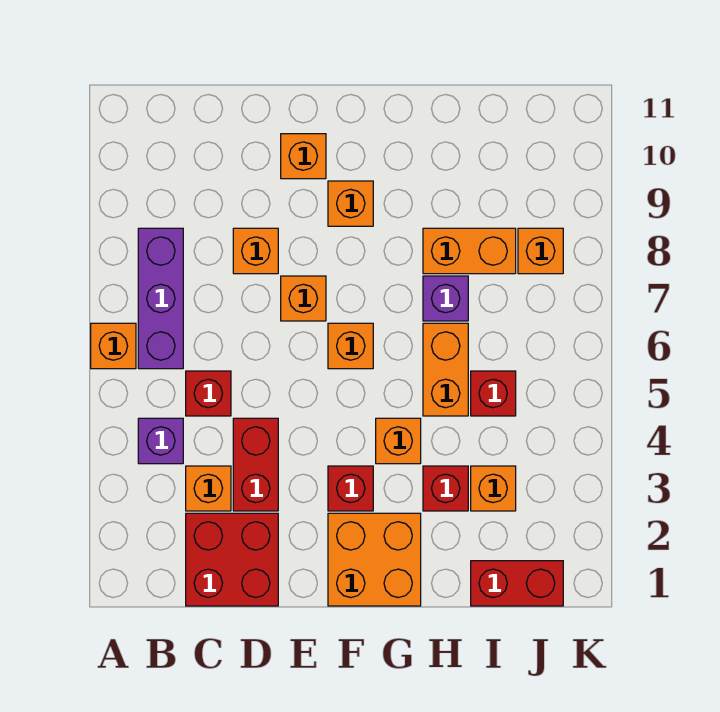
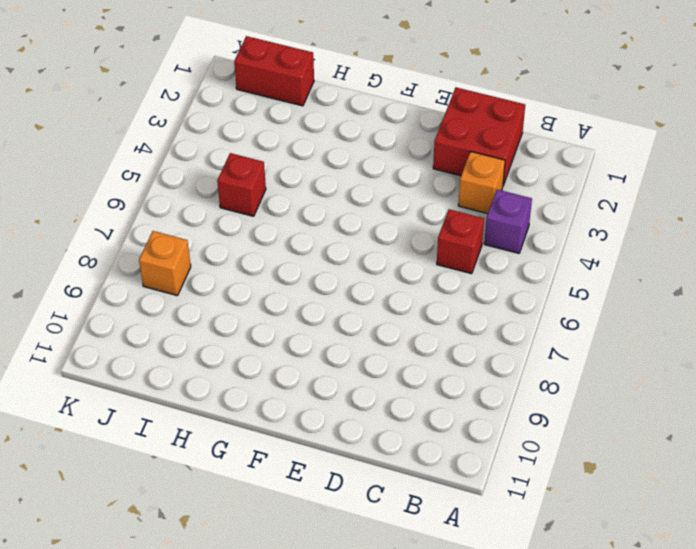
none -> orange brick A6 level 1
none -> purple brick B6:B8 level 1
none -> red brick D3:D4 level 1

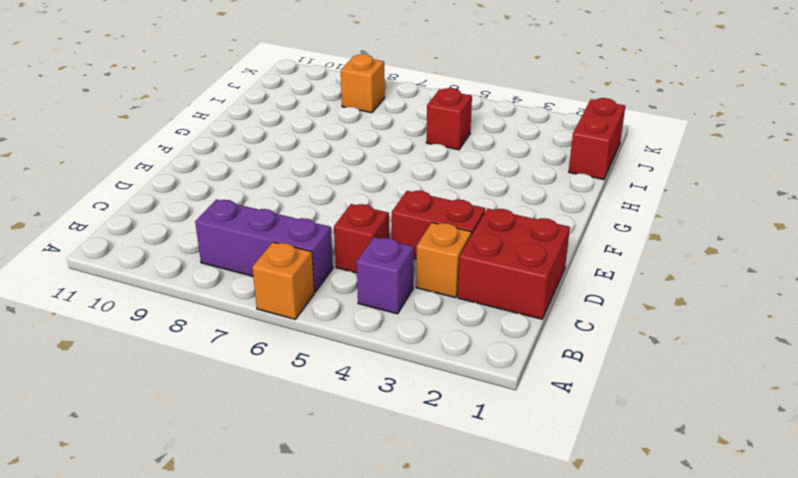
none -> orange brick D8 level 1
none -> orange brick E7 level 1
none -> orange brick E10 level 1

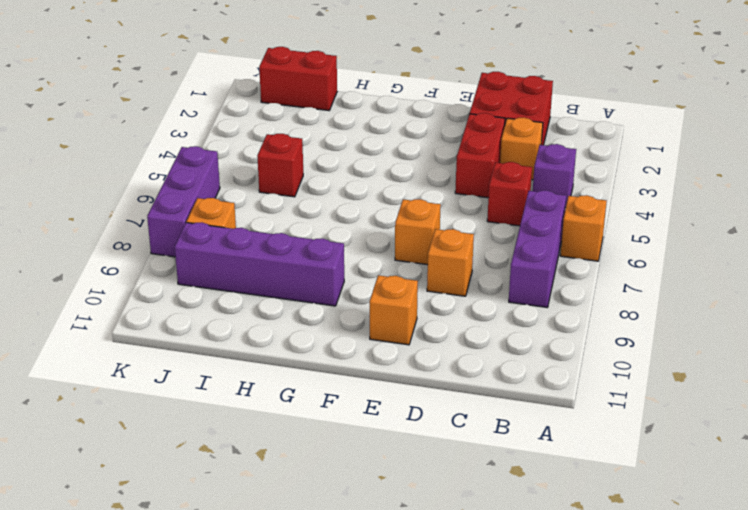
purple brick G9:J9 level 1 -> none
purple brick K6:K8 level 1 -> none
none -> orange brick F1:G2 level 1
none -> red brick F3 level 1
none -> orange brick F6 level 1

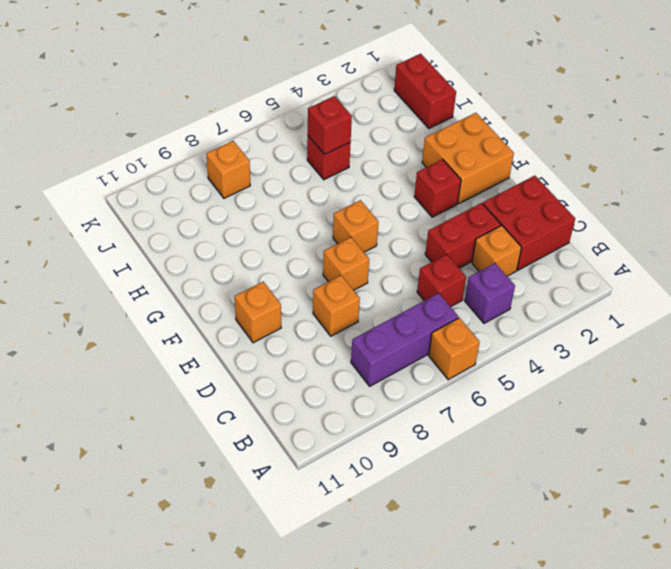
red brick I5 level 2 -> red brick H3 level 1
none -> orange brick F9 level 1
none -> orange brick G4 level 1
none -> orange brick H5:H6 level 1

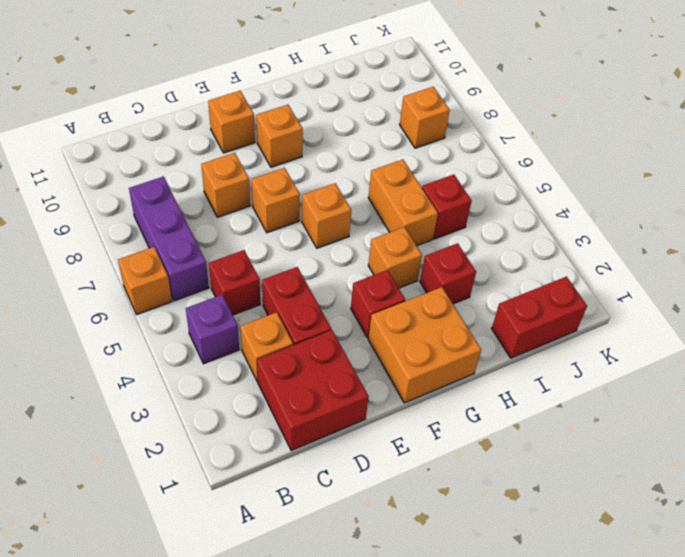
none -> purple brick H7 level 1
none -> orange brick H8:I8 level 1
none -> orange brick I3 level 1

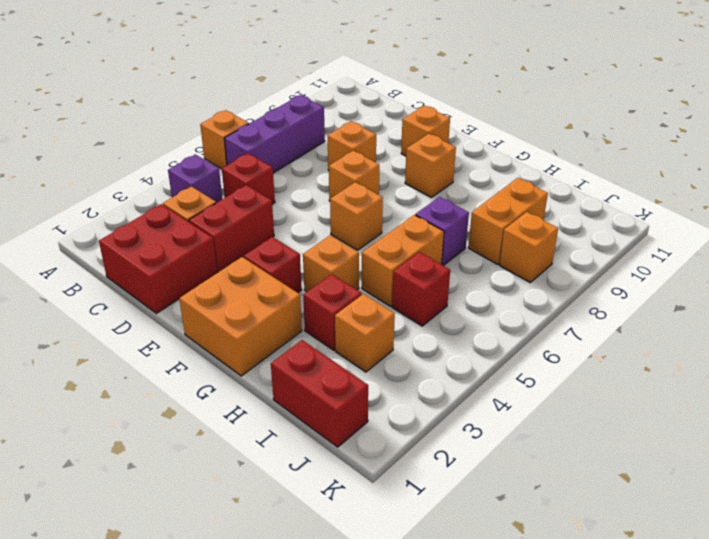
orange brick I8:I9 level 1 -> orange brick H8:I8 level 1

